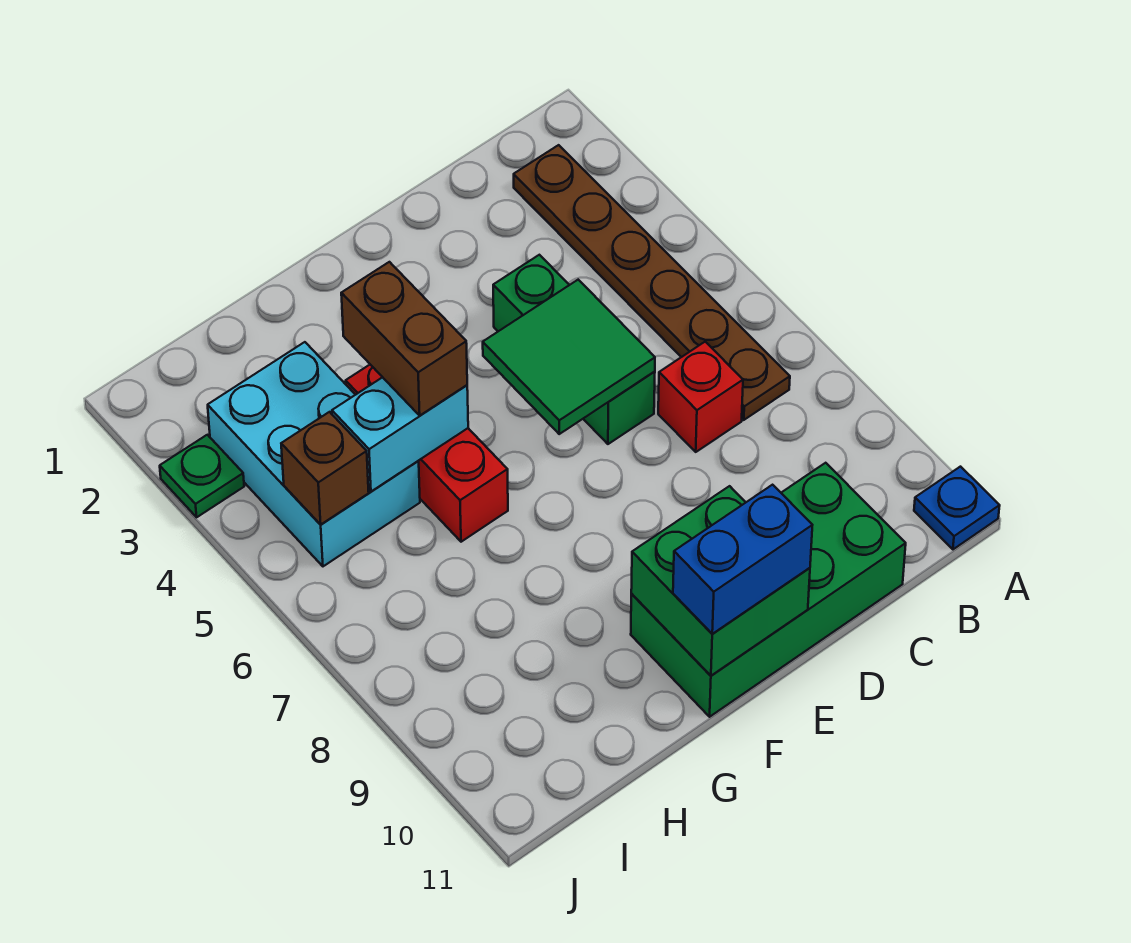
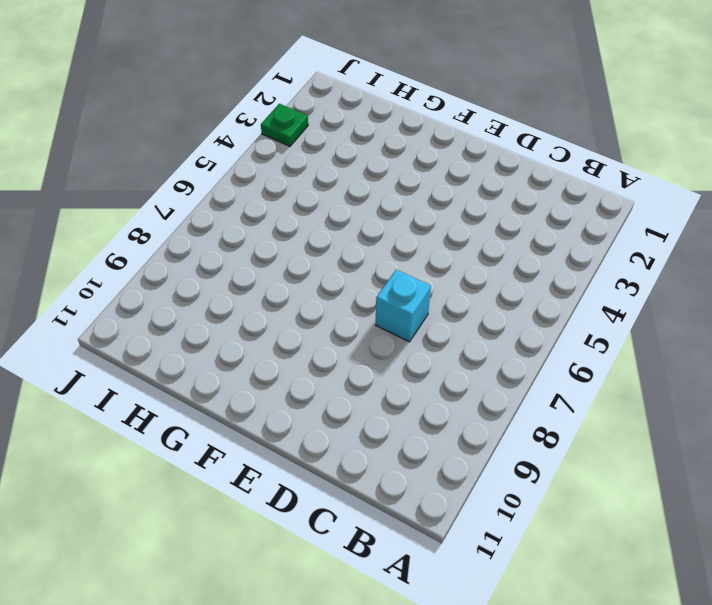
cyan brick D7 level 1 -> none
none -> blue plate A11 level 1
none -> brown plate B2:B7 level 1
none -> red brick C7 level 1

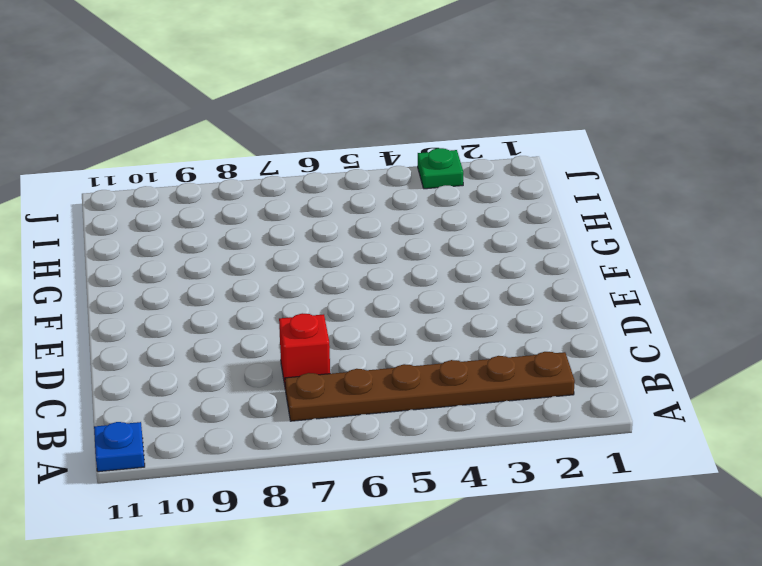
none -> green brick C10:F11 level 1
none -> green brick D4:D6 level 1
none -> red brick G4:G6 level 1

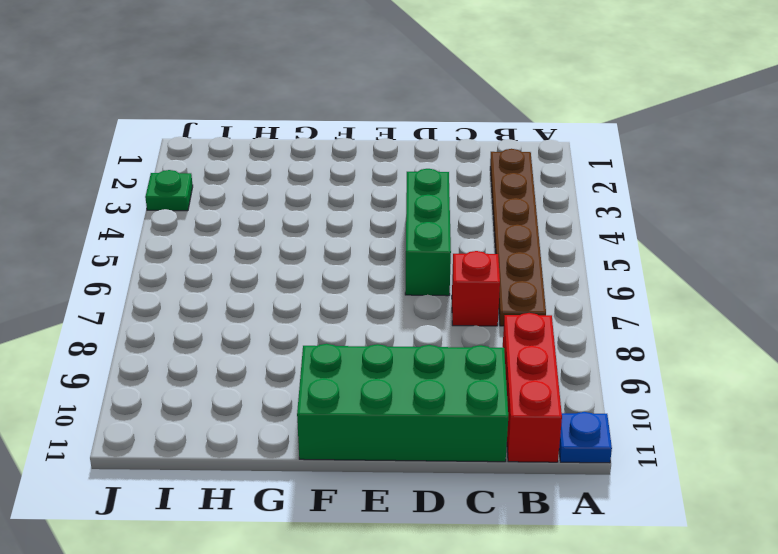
red brick B9:B11 level 1 -> red brick G4:G6 level 1
none -> cyan brick H3:I5 level 1
none -> green tile D5:E6 level 2
none -> green brick E10:F11 level 2

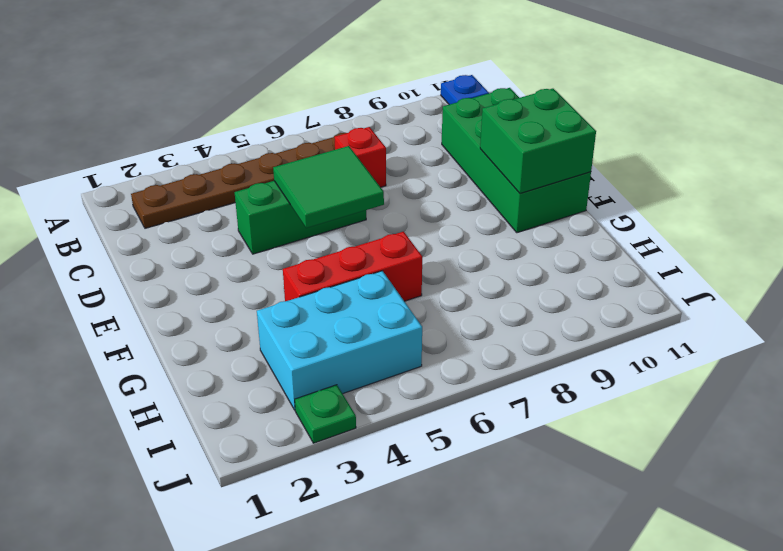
none -> cyan brick G5:H5 level 2
none -> brown brick I5 level 2
none -> blue brick E11:F11 level 3

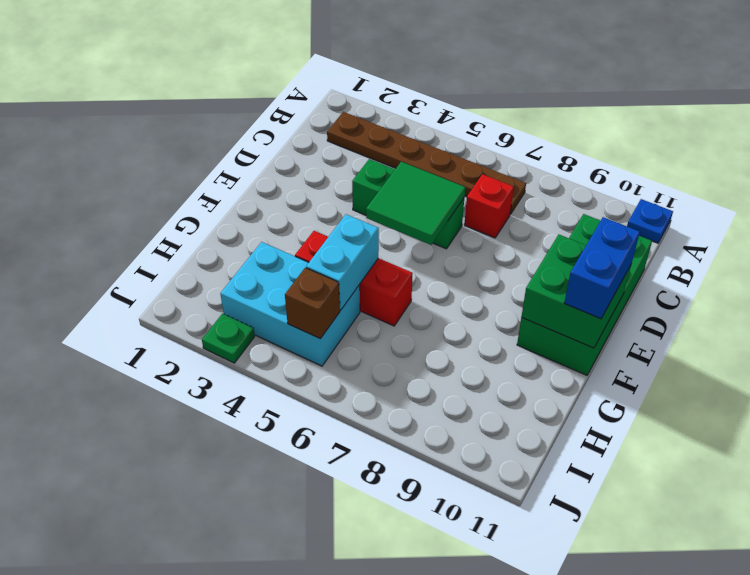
none -> brown brick G4:G5 level 3

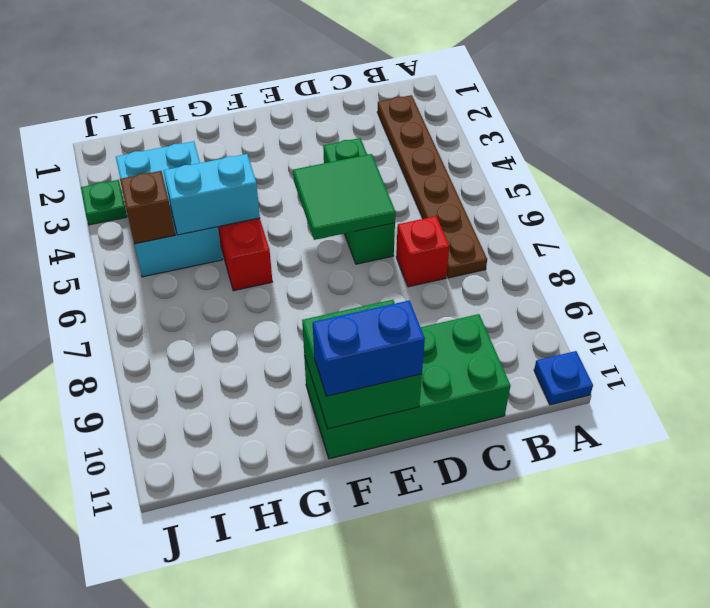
none -> brown brick G4:G5 level 3

